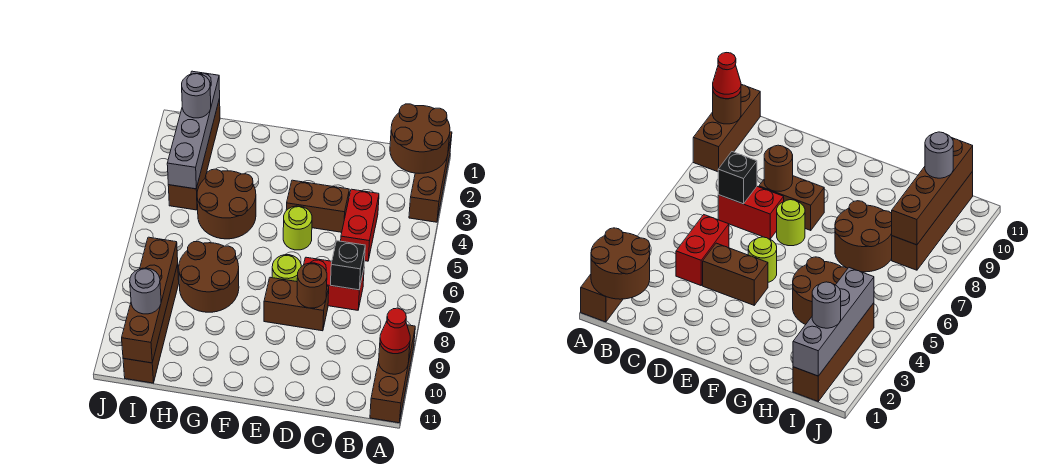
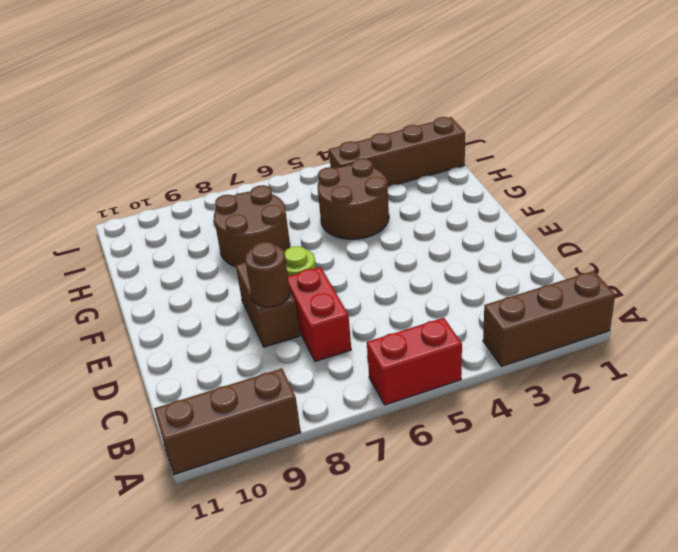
red brick A5:A6 level 1 -> red brick C4:C5 level 1
none -> brown brick D4:E4 level 1
none -> lime round brick E5 level 1
none -> brown brick I8:I11 level 1

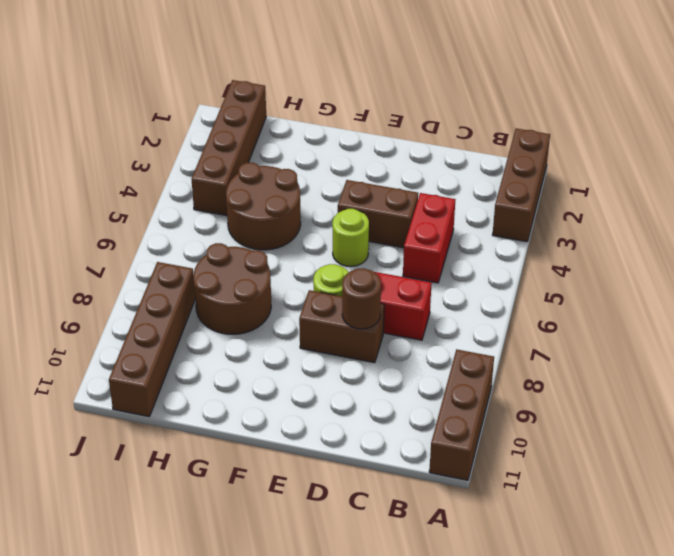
none -> brown round brick A1:B2 level 2
none -> brown round brick A10 level 2
none -> black brick C7 level 2

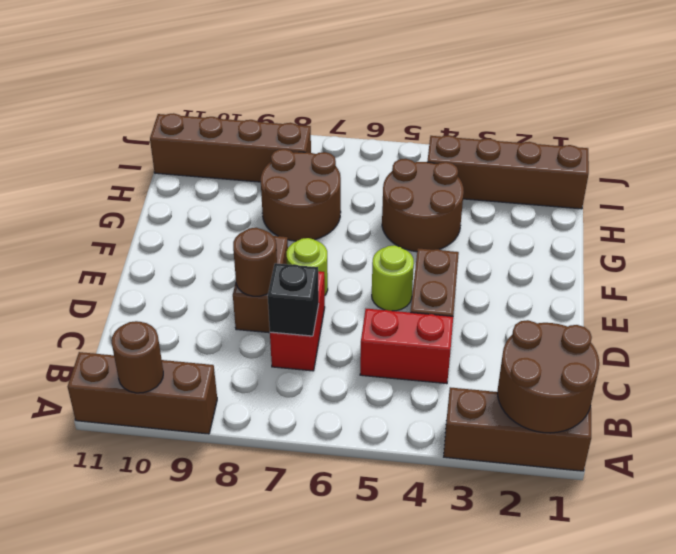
none -> grey brick I1:I4 level 2
none -> brown brick I8:I11 level 2
none -> red cone A10 level 3

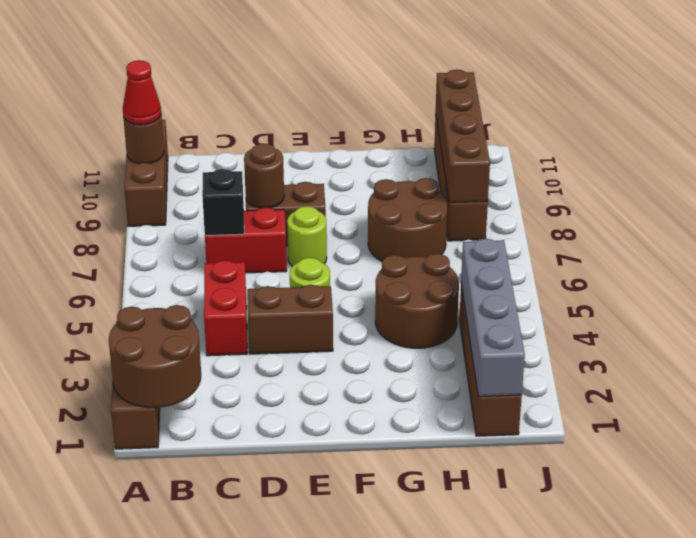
none -> grey round brick I2 level 3
none -> grey round brick I10 level 3

